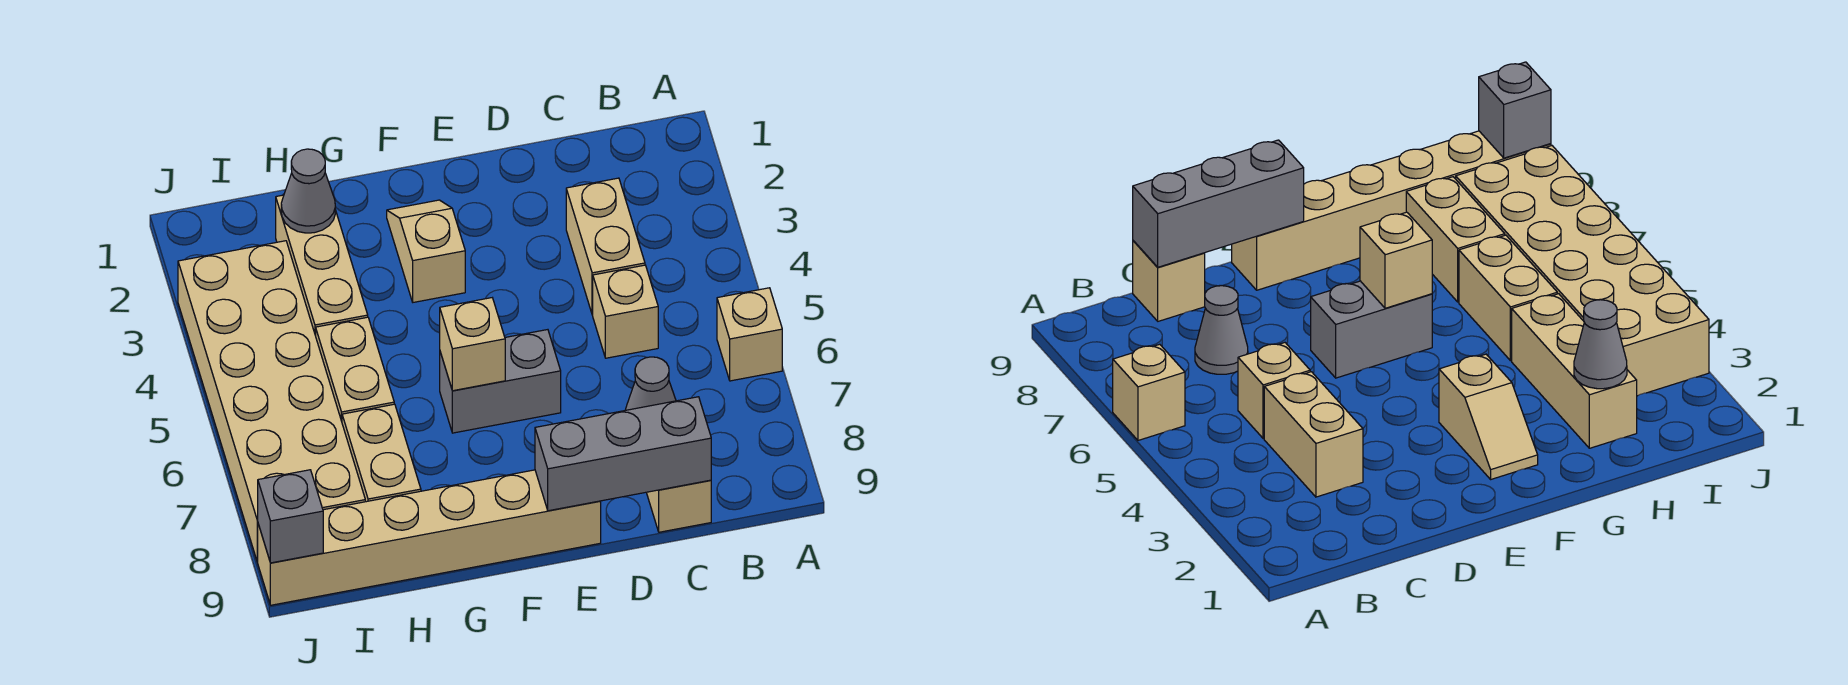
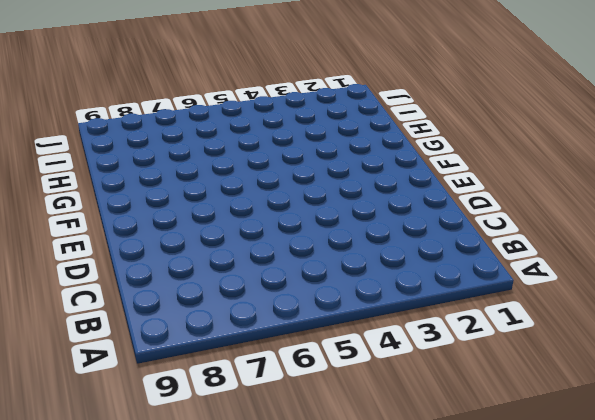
none -> tan brick A6 level 1
none -> tan brick C3:C4 level 1
none -> tan brick C5 level 1

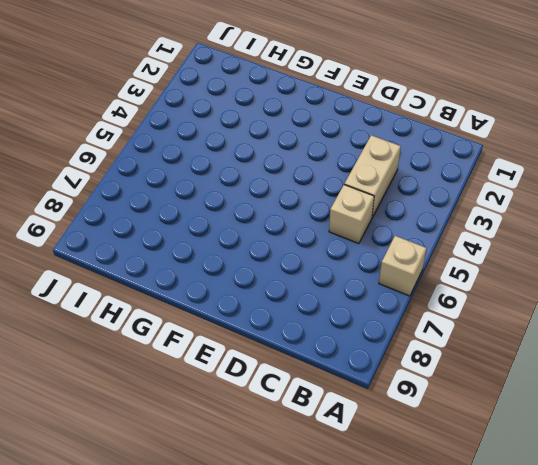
none -> grey cone C7 level 1
none -> tan brick C9 level 1
none -> grey brick E6:F6 level 1

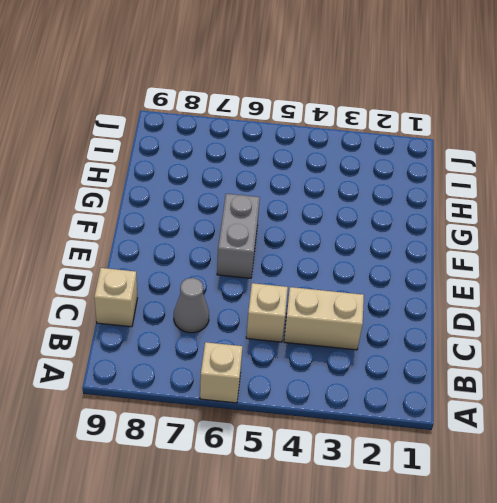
none -> tan brick E9:J9 level 1
none -> tan slope F2:F3 level 1 top 3
none -> tan brick H2:H4 level 1

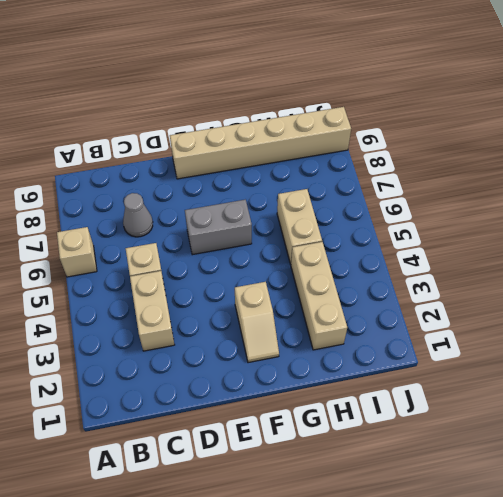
none -> tan brick C9 level 1
none -> tan brick H7:H8 level 1
none -> tan brick I3:J8 level 1

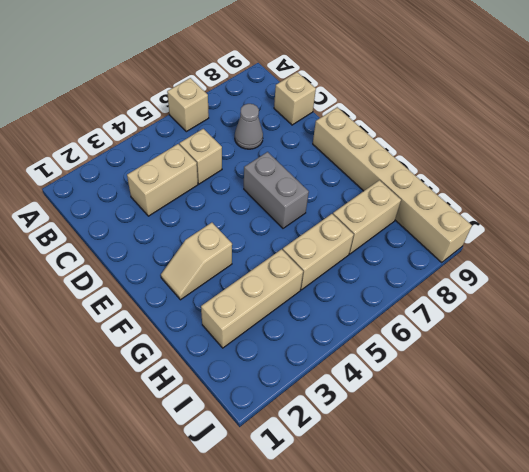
none -> tan brick I3:J8 level 1
none -> grey brick C9:E9 level 2
none -> tan brick F6 level 2

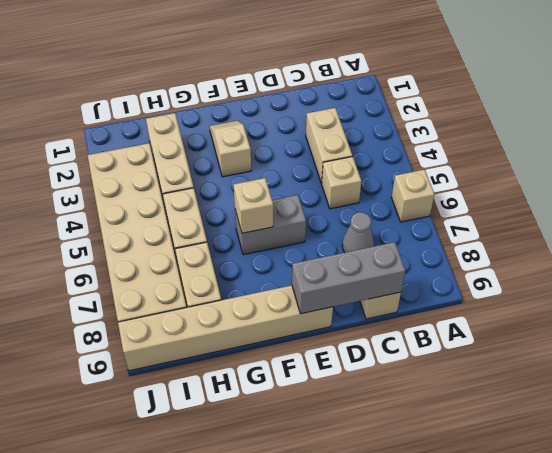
none -> grey cone H2 level 2
none -> grey brick J9 level 2

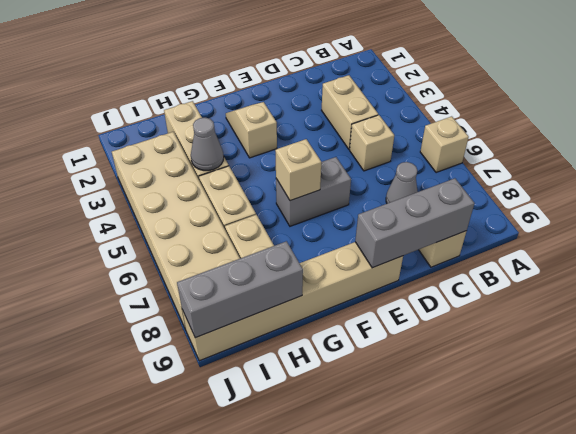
grey cone H4 level 2 -> grey cone H2 level 2
grey brick H9:J9 level 2 -> grey brick J9 level 2

